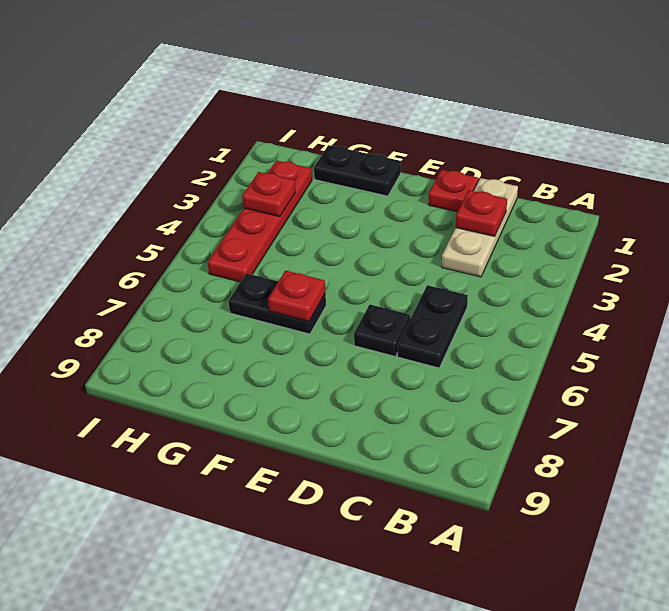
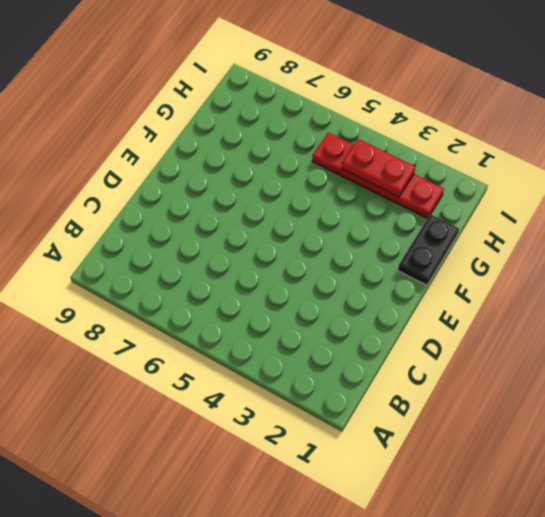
red plate H3:H4 level 2 -> red plate H3 level 2
none -> tan plate C1:C3 level 1
none -> black plate C5:C6 level 1

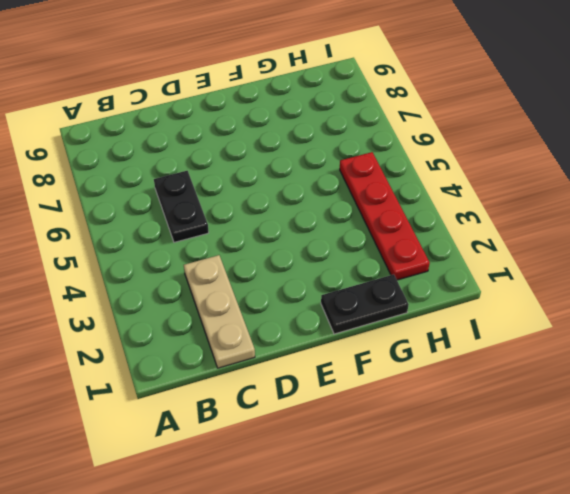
none -> red plate D1 level 1
none -> black plate D6 level 1

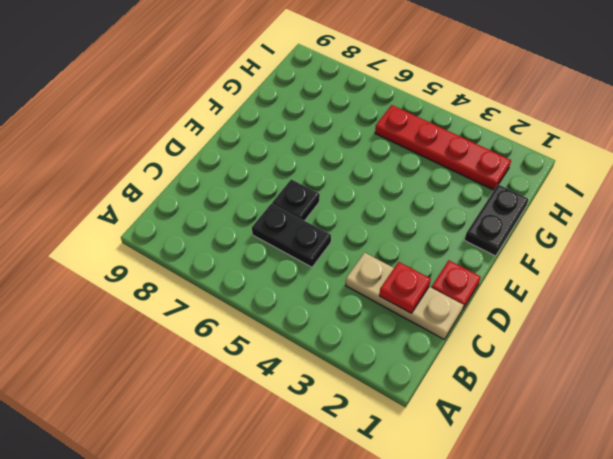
none -> black plate F6:G6 level 1
none -> red plate F6 level 2

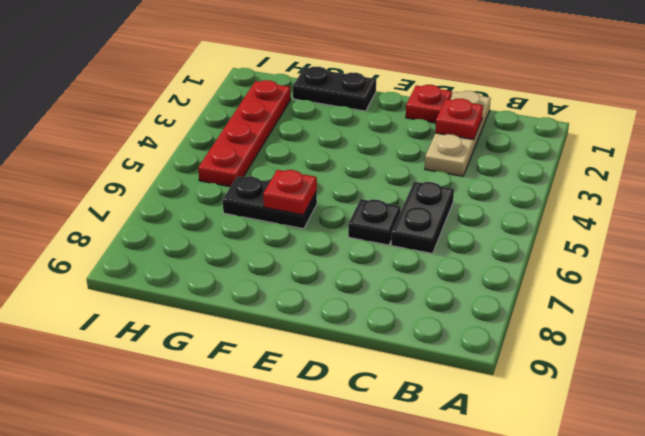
none -> red plate H3 level 2

